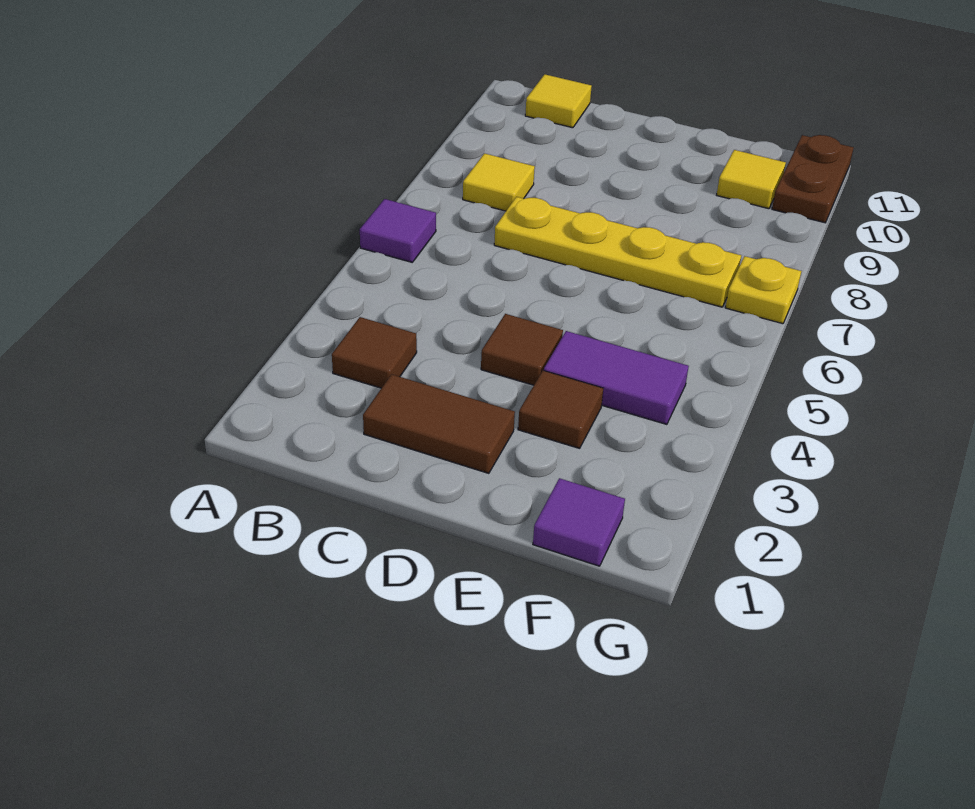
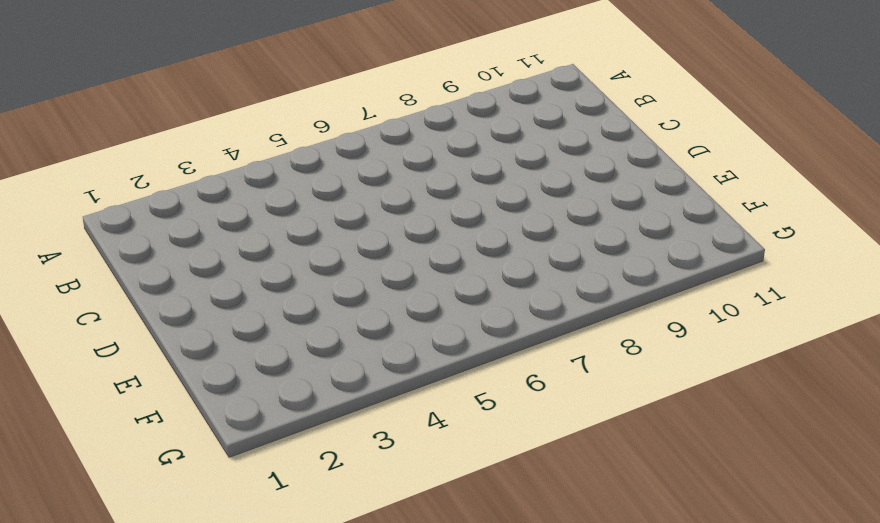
none -> purple tile A6 level 1
none -> brown tile B3 level 1
none -> yellow tile B8 level 1

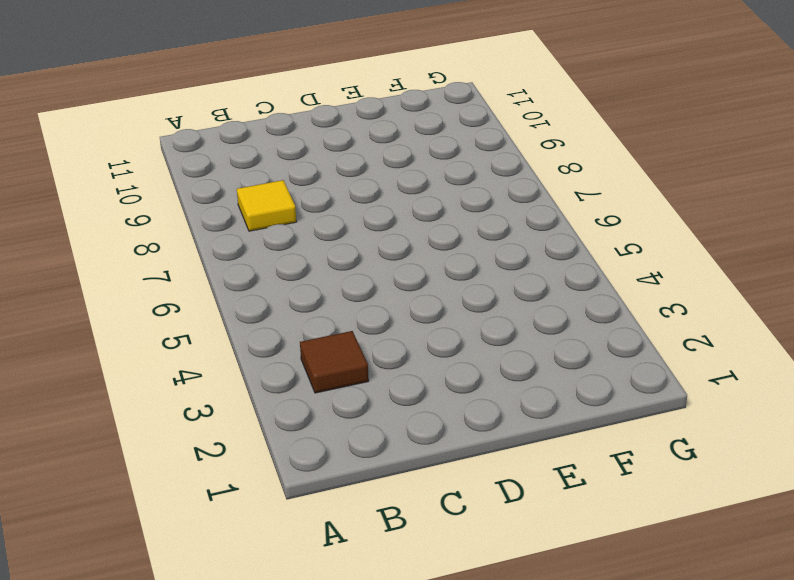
none -> purple tile A6 level 1
none -> yellow tile B11 level 1
none -> brown tile C2:D2 level 1

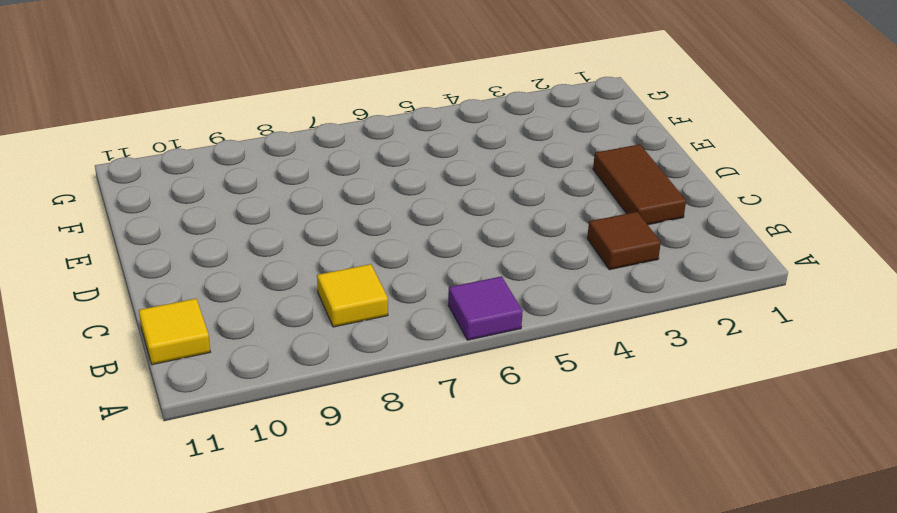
none -> yellow plate C7:F7 level 1
none -> brown tile D4 level 1
none -> brown tile E3 level 1

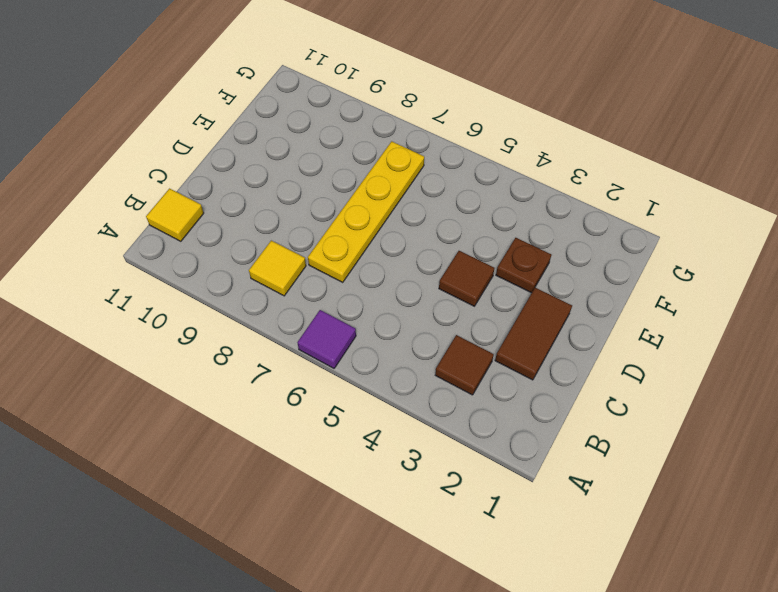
brown plate E3 level 1 -> brown tile E3 level 1
none -> purple tile E4:F4 level 1
none -> purple tile F1 level 1
none -> yellow tile F10 level 1

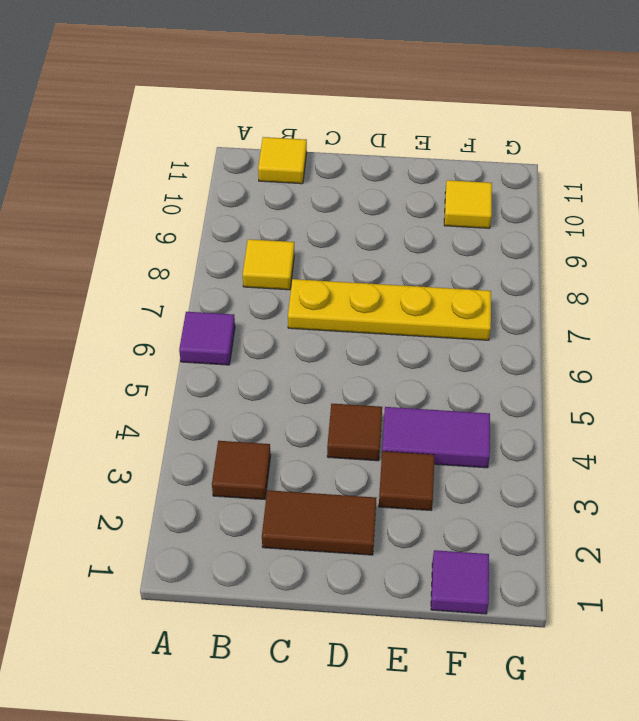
none -> yellow plate G7 level 1
none -> brown plate G10:G11 level 1

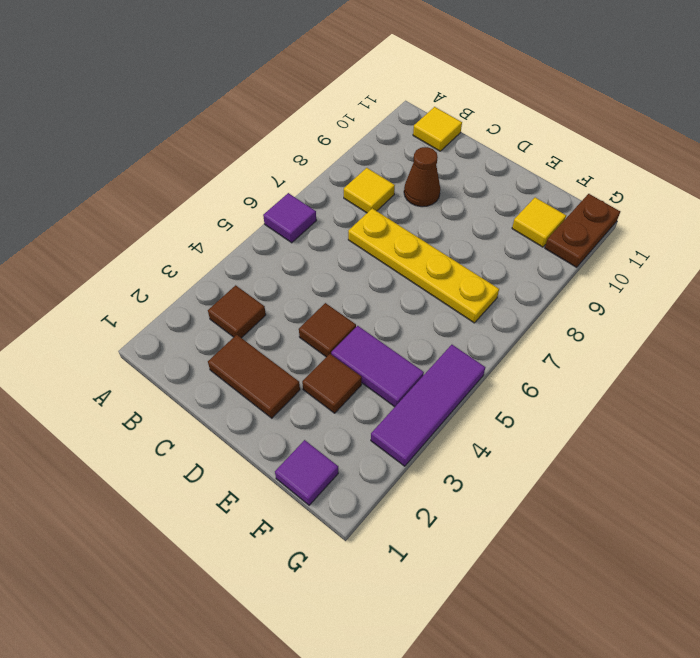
brown cone C9 level 1 -> none
purple tile G3:G5 level 1 -> none
none -> yellow plate G7 level 1

